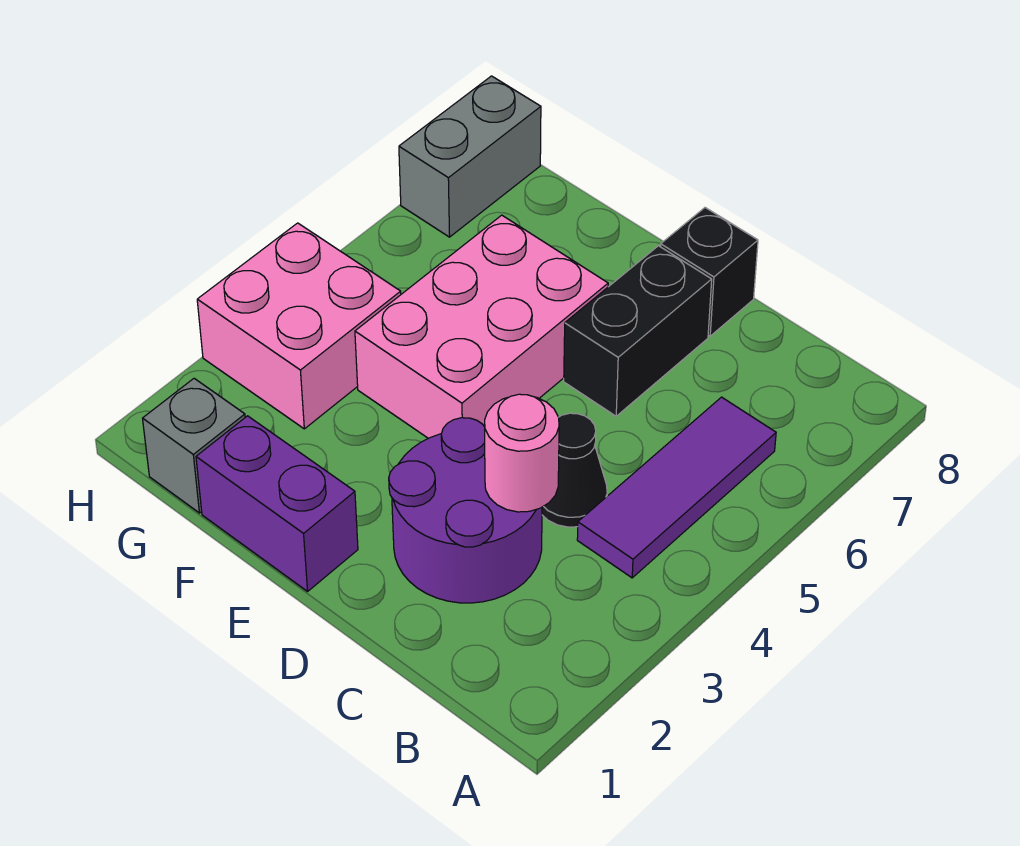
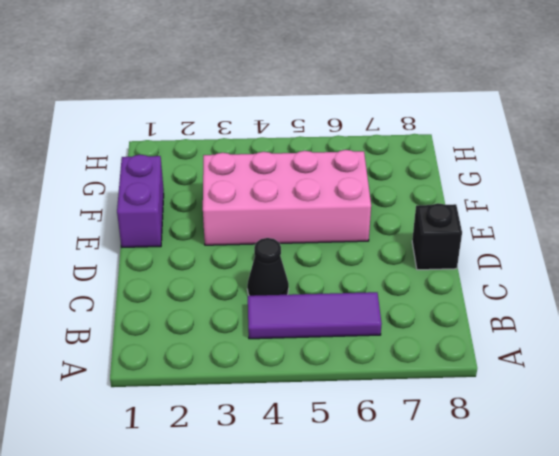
pink brick E3:F6 level 1 -> pink brick E4:F6 level 1
none -> purple round brick C2:D3 level 1
none -> black brick D6:D7 level 1

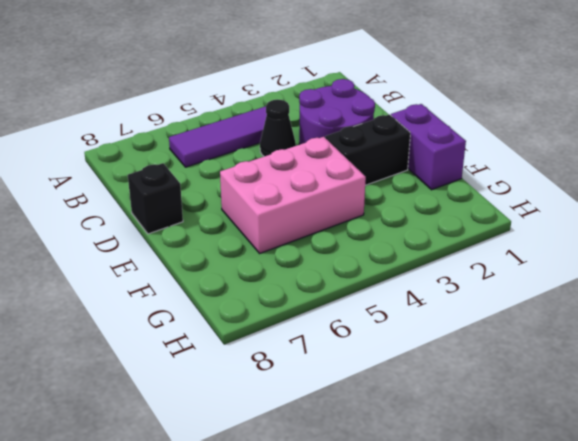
black brick E2:E3 level 1 -> black brick D6:D7 level 1
none -> grey brick G1 level 1
none -> pink brick G3:H4 level 1

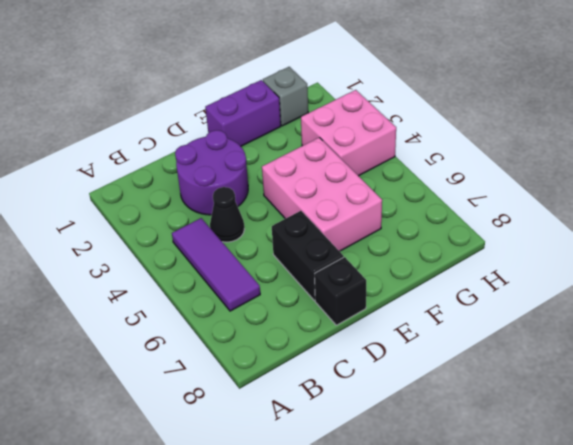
none -> grey brick H7:H8 level 1
none -> pink round brick C3 level 2

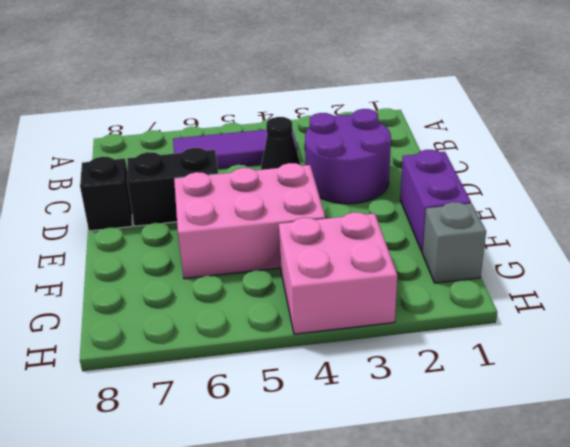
none -> grey brick H7:H8 level 1
none -> pink round brick C3 level 2

